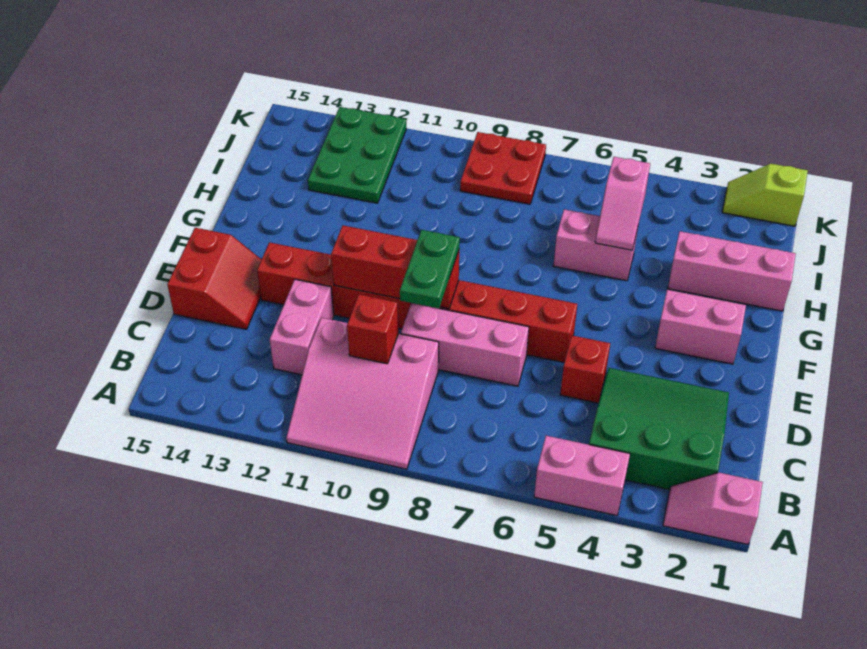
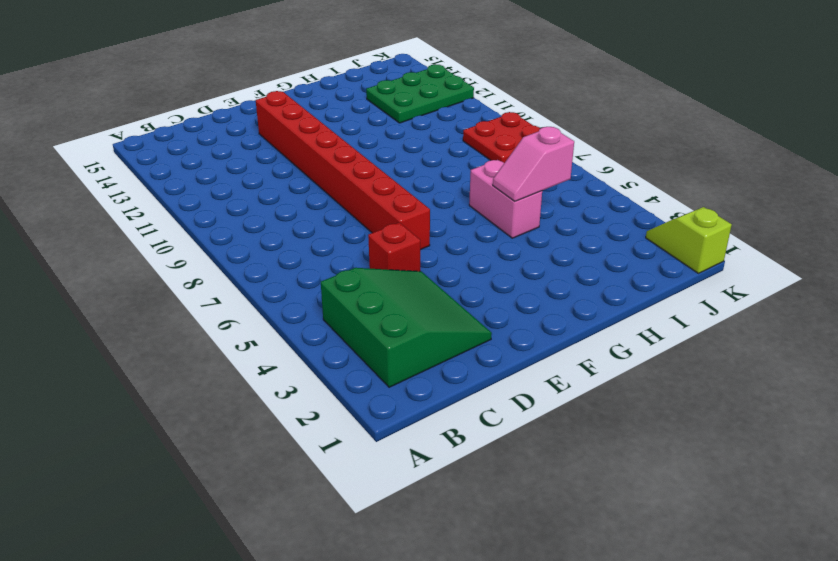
none -> pink slope A1:A2 level 1 top 1
none -> pink brick A4:A5 level 1
none -> pink slope A9:C11 level 1 top C

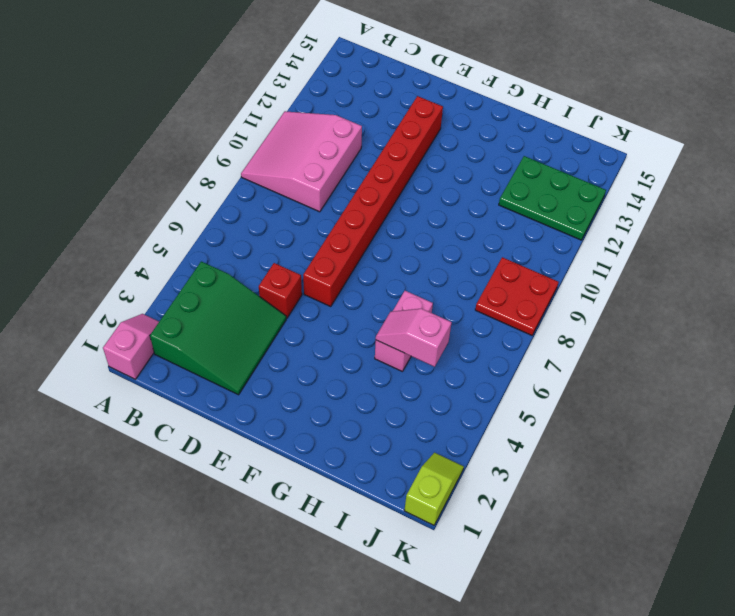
none -> pink brick A4:A5 level 1
none -> pink brick C12:D12 level 1
none -> pink brick D7:D9 level 1

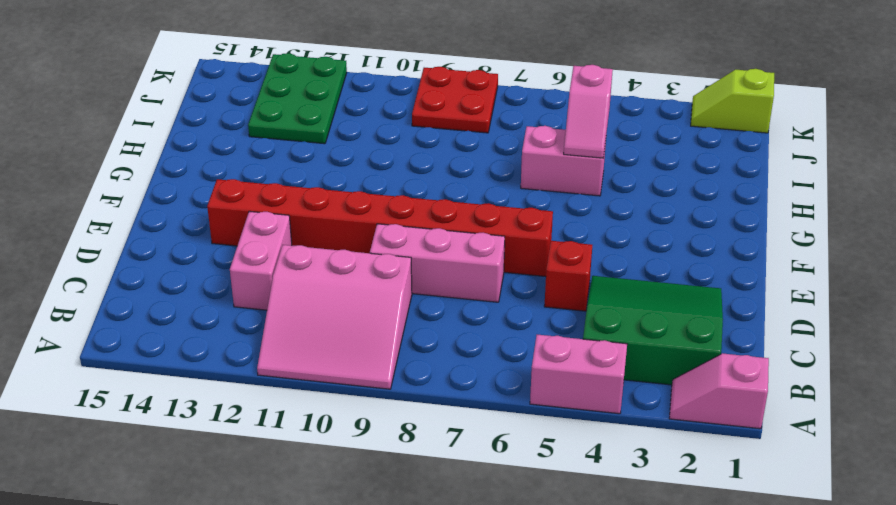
none -> red slope D14:E15 level 1 top 15
none -> pink brick F2:F3 level 1
none -> pink brick H1:H3 level 1

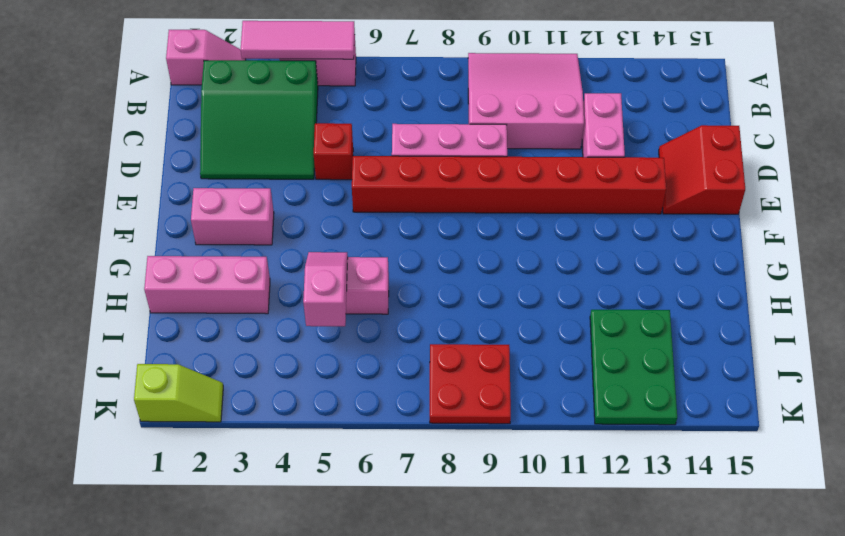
pink tile A3:A5 level 2 -> none
none -> red brick C10 level 2
none -> red brick E9:E11 level 2
none -> green plate D9:E9 level 3

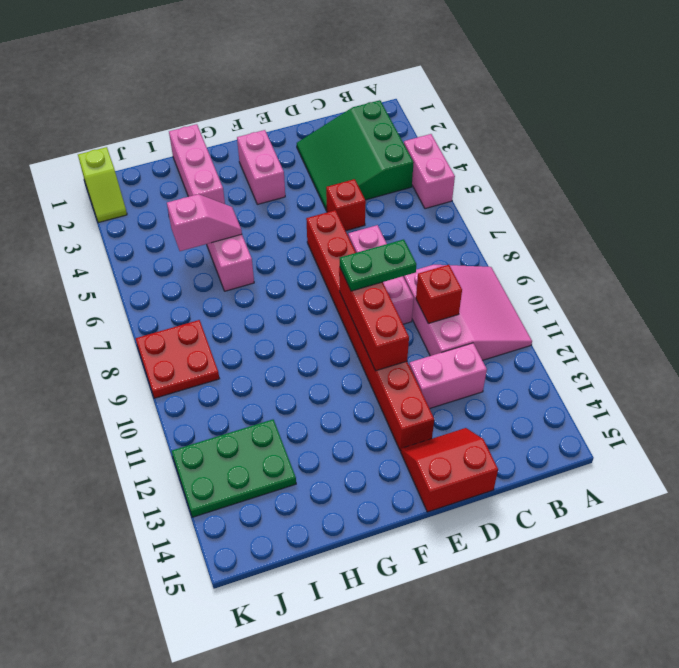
none -> pink slope A1:A2 level 1 top 1

